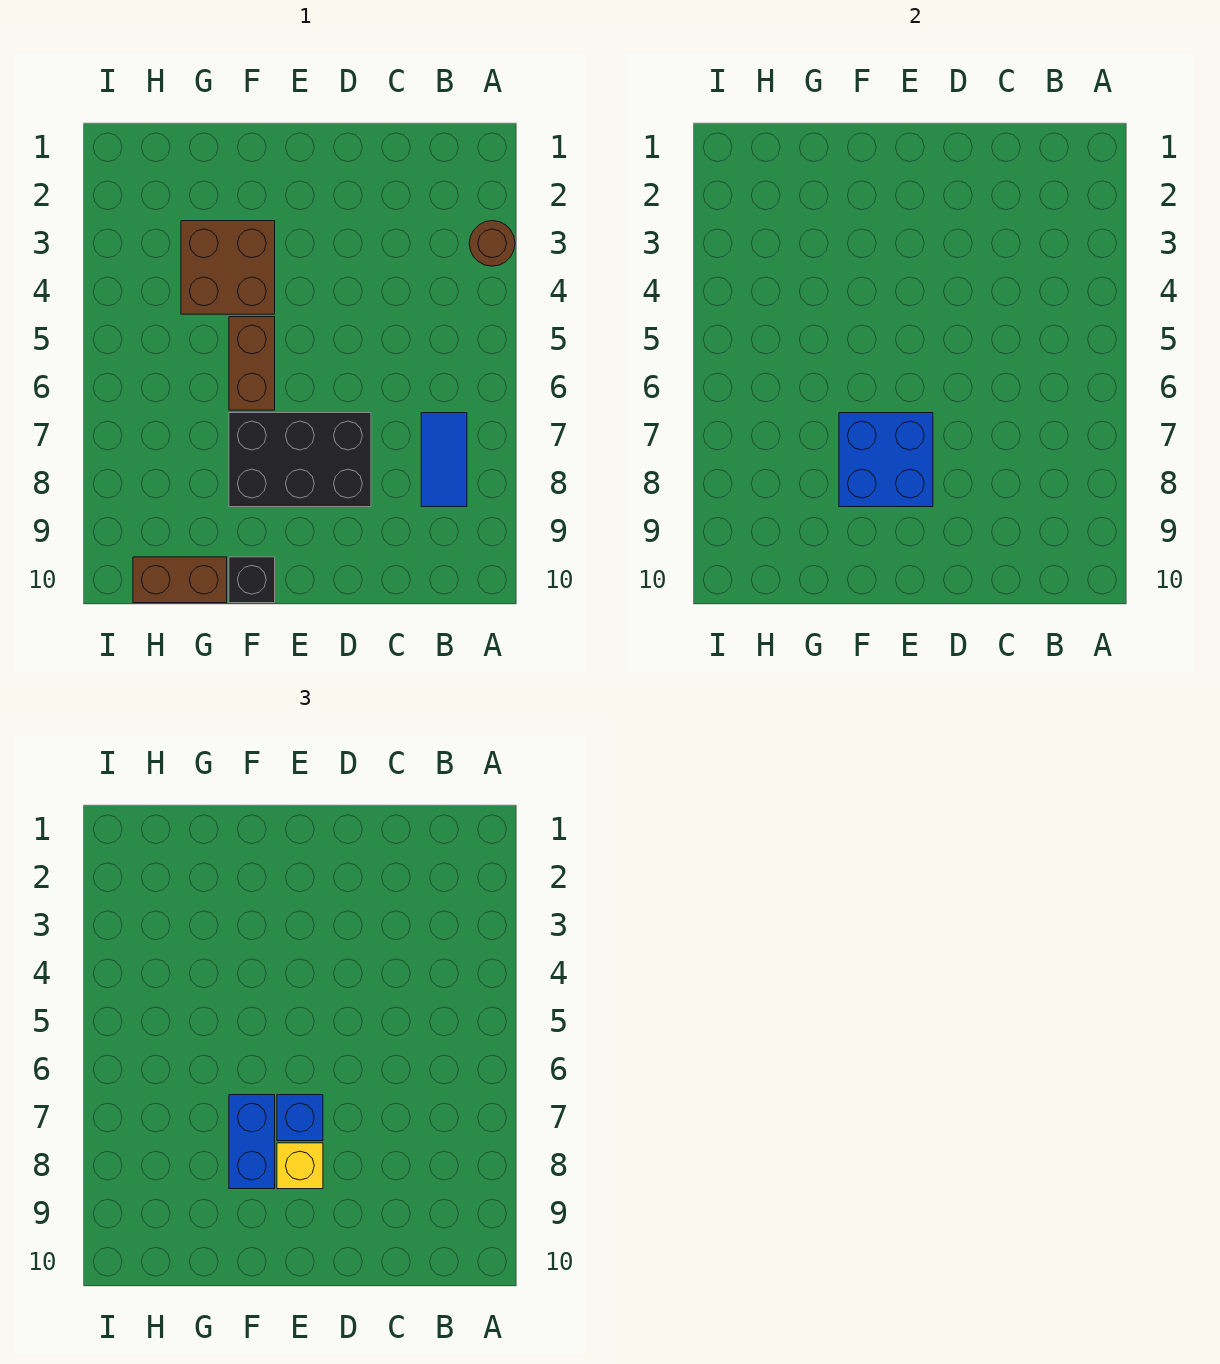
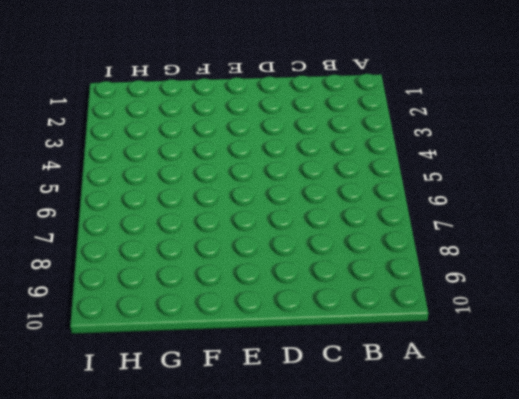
none -> brown round brick A3 level 1
none -> blue tile B7:B8 level 1

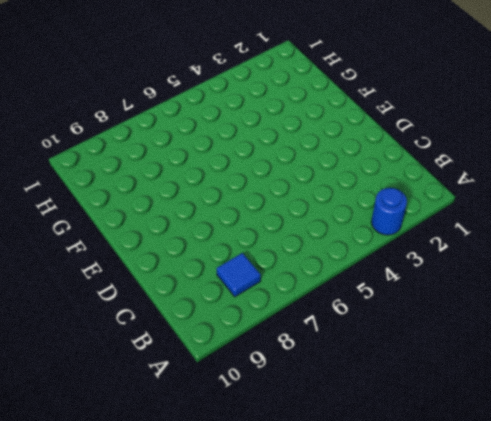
blue round brick A3 level 1 -> brown round brick A3 level 1
blue tile B8 level 1 -> blue tile B7:B8 level 1
none -> black brick D7:F8 level 1
none -> brown brick F3:G4 level 1

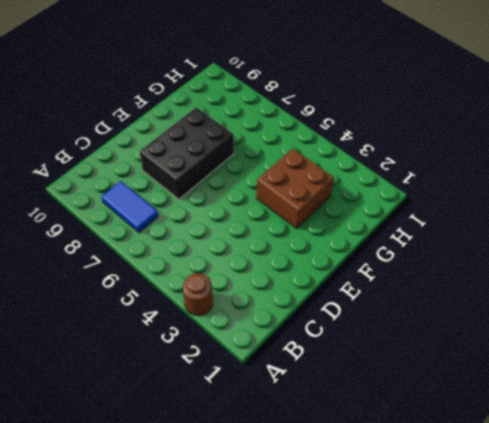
none -> brown brick F5:F6 level 1
none -> black brick F10 level 1

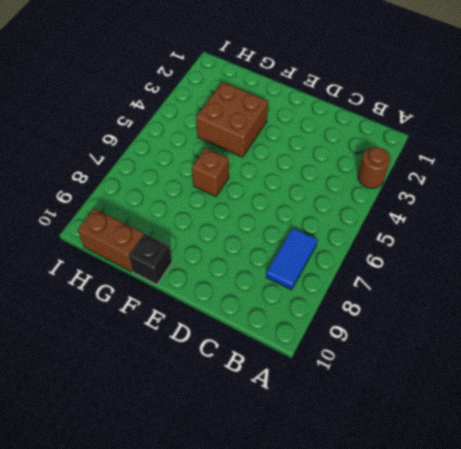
brown brick F6 level 1 -> brown brick F5:F6 level 1
none -> black brick D7:F8 level 1
none -> blue brick E7:F8 level 2

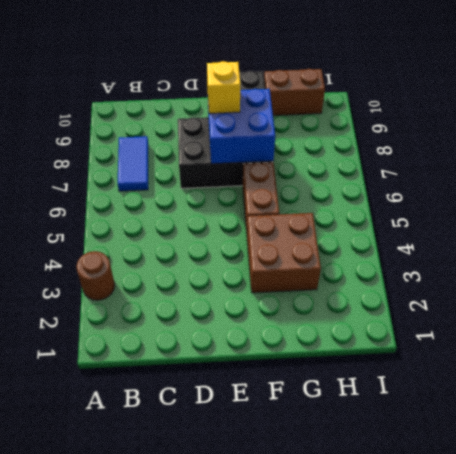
none -> blue brick E7 level 3
none -> blue brick F7:F8 level 3

